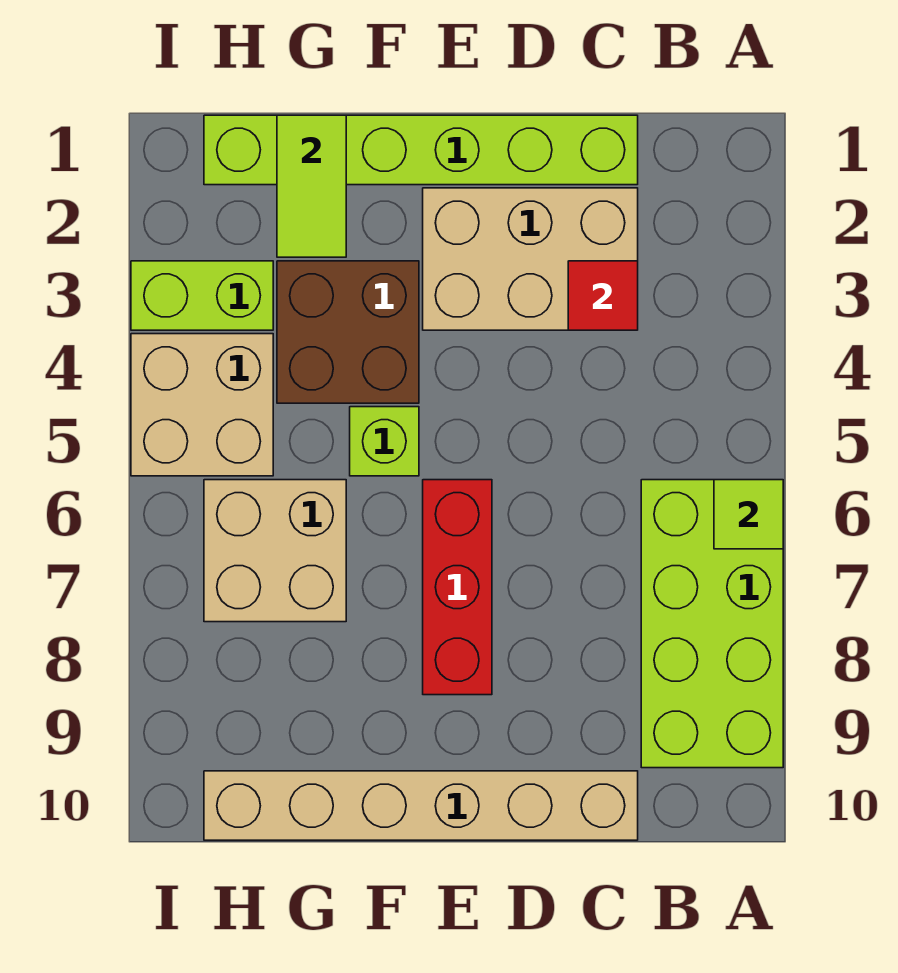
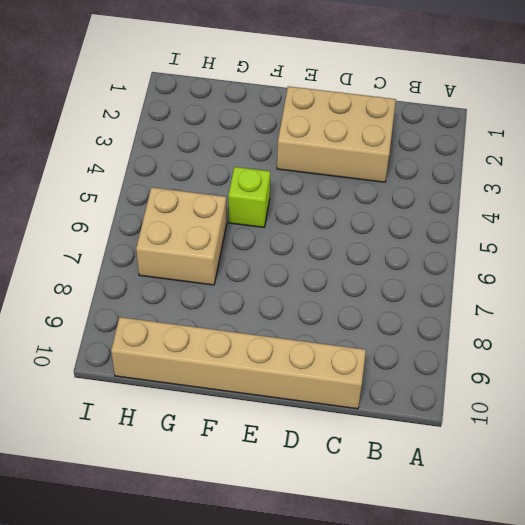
none -> lime brick A6:B9 level 1
none -> lime brick C1:H1 level 1
none -> red brick E6:E8 level 1

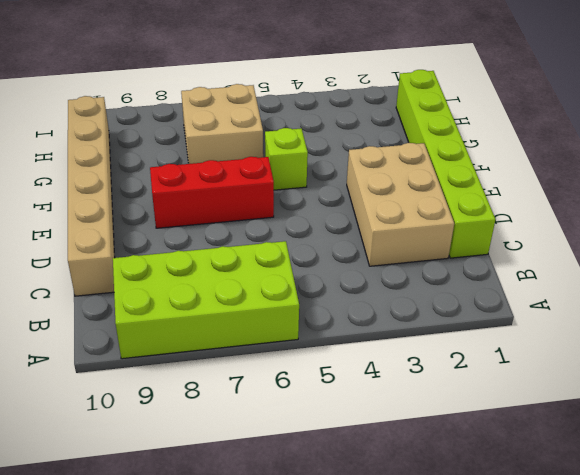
none -> brown brick F3:G4 level 1
none -> lime brick H3:I3 level 1
none -> tan brick H4:I5 level 1

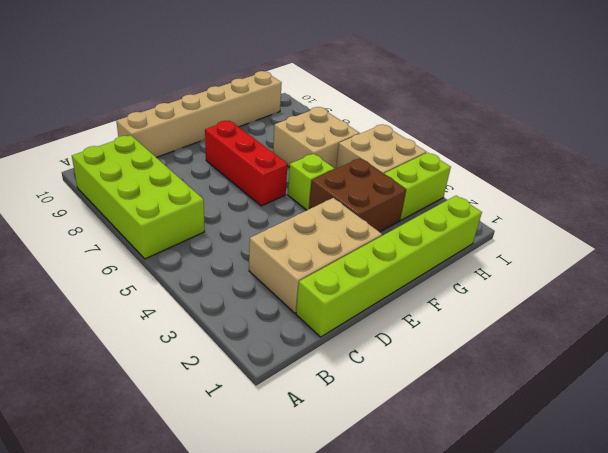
none -> lime tile A6 level 2
none -> red tile C3 level 2
none -> lime tile G1:G2 level 2

